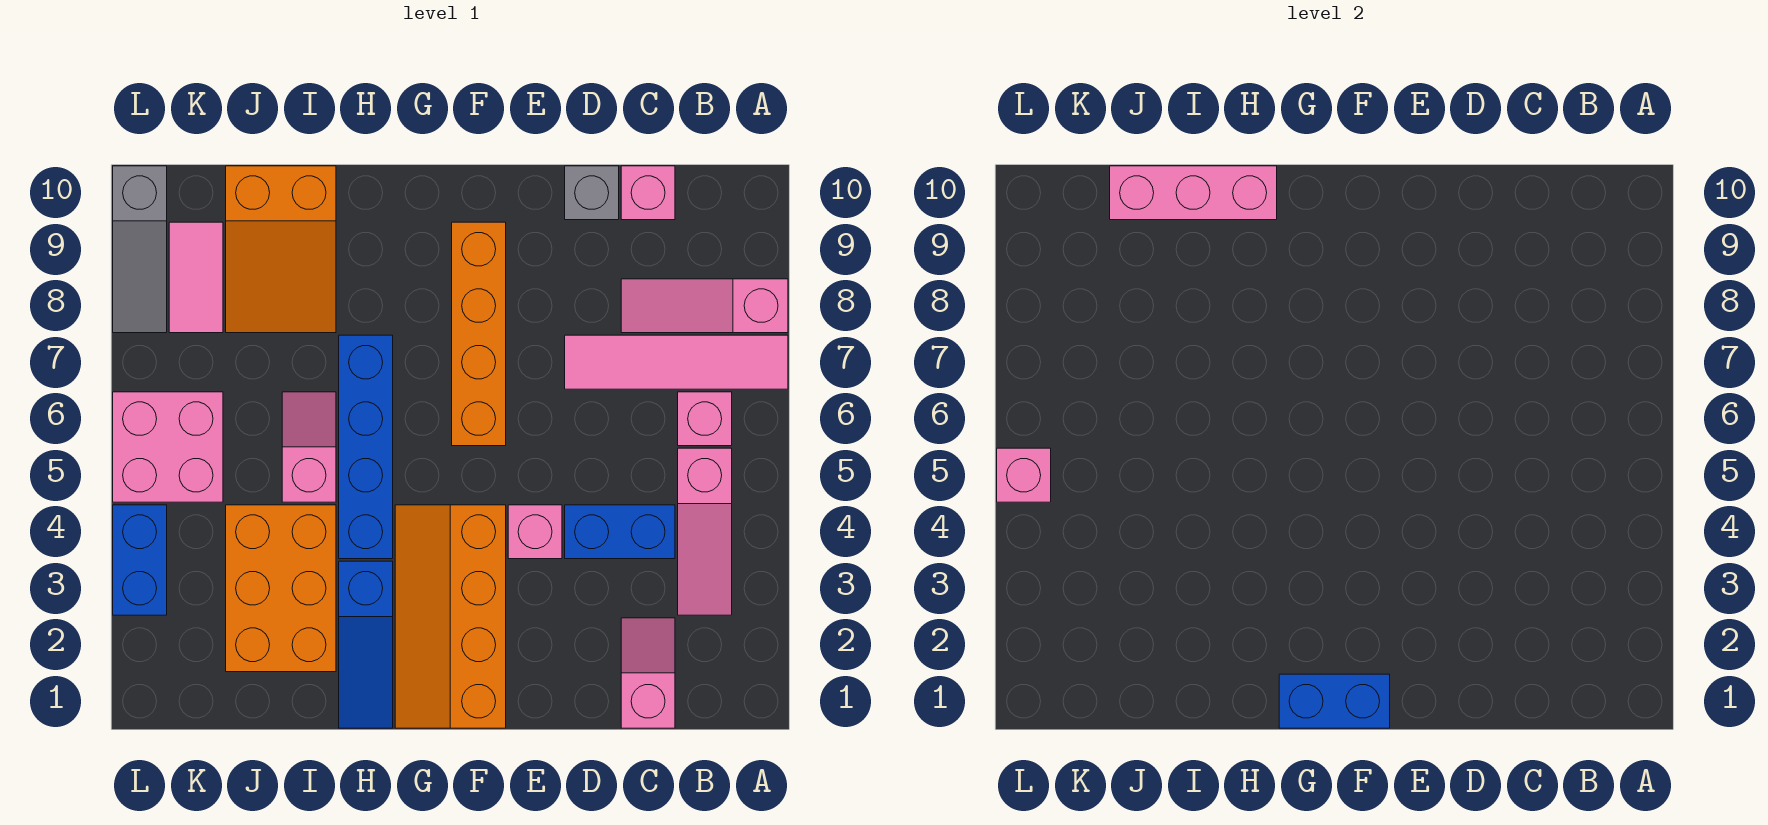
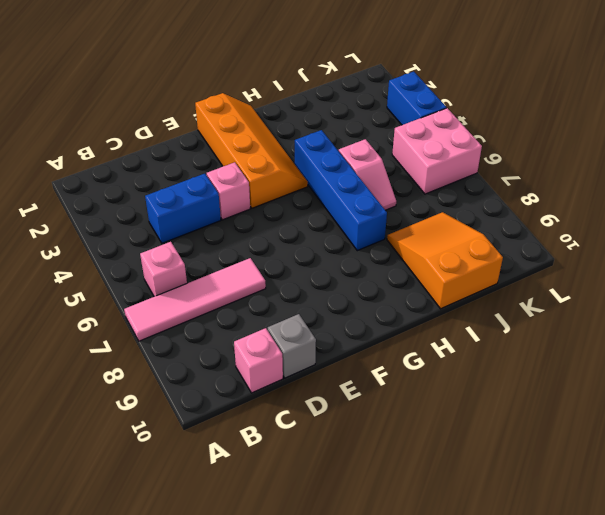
none -> pink slope A8:C8 level 1 top A
none -> pink slope B3:B5 level 1 top 5
none -> pink slope C1:C2 level 1 top 1

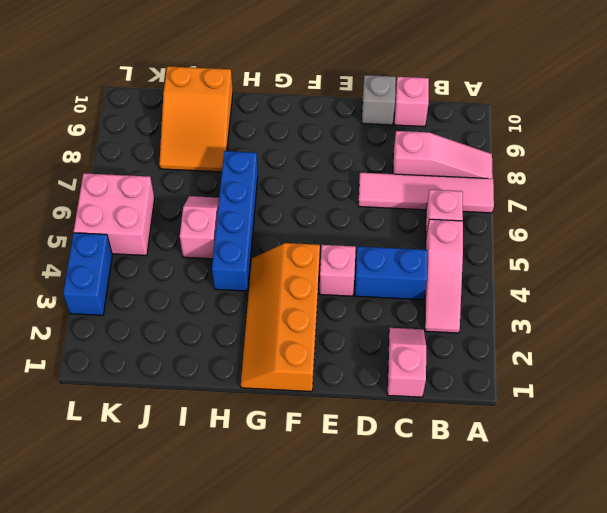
pink slope A8:C8 level 1 top C -> pink slope A8:C8 level 1 top A
none -> orange brick F6:F9 level 1
none -> blue slope H1:H3 level 1 top 3
none -> orange brick I2:J4 level 1

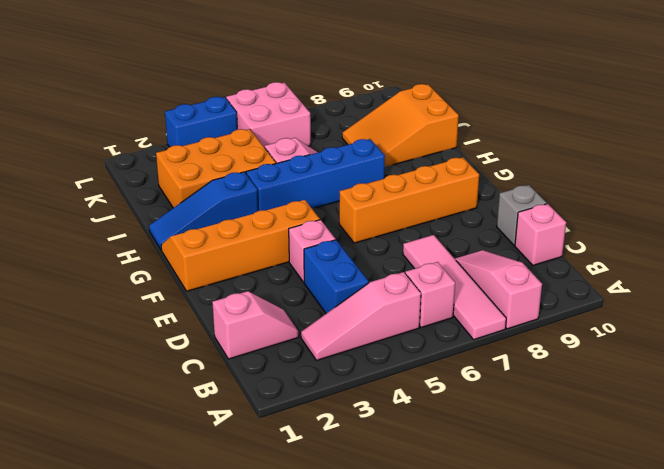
none -> pink tile K8:K9 level 1
none -> grey slope L8:L10 level 1 top 10
none -> blue brick F1:G1 level 2

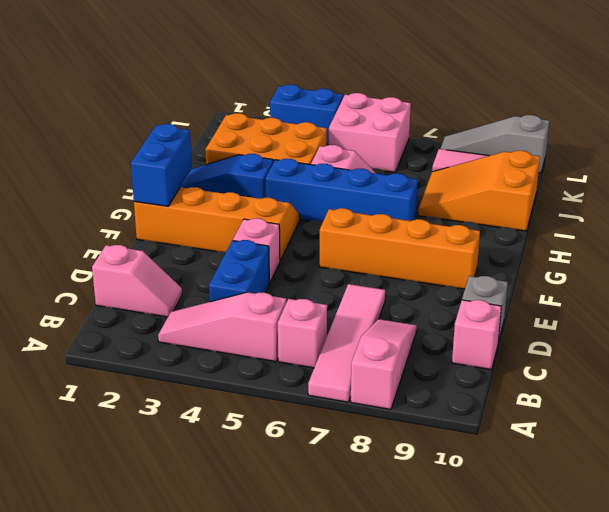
none -> pink brick H10:J10 level 2
none -> pink brick L5 level 2

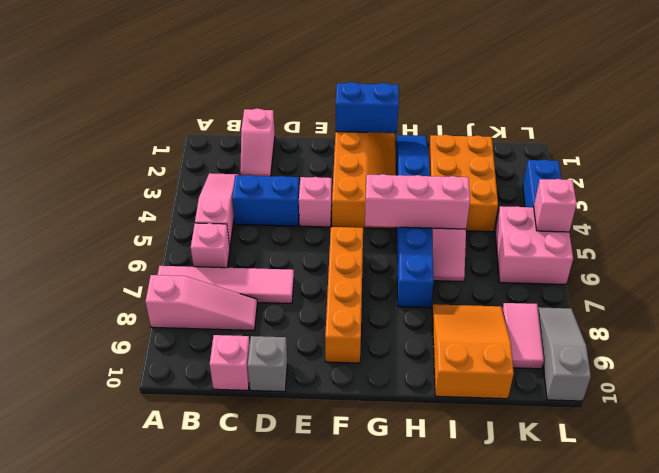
pink brick G5:I5 level 2 -> pink brick H10:J10 level 2

